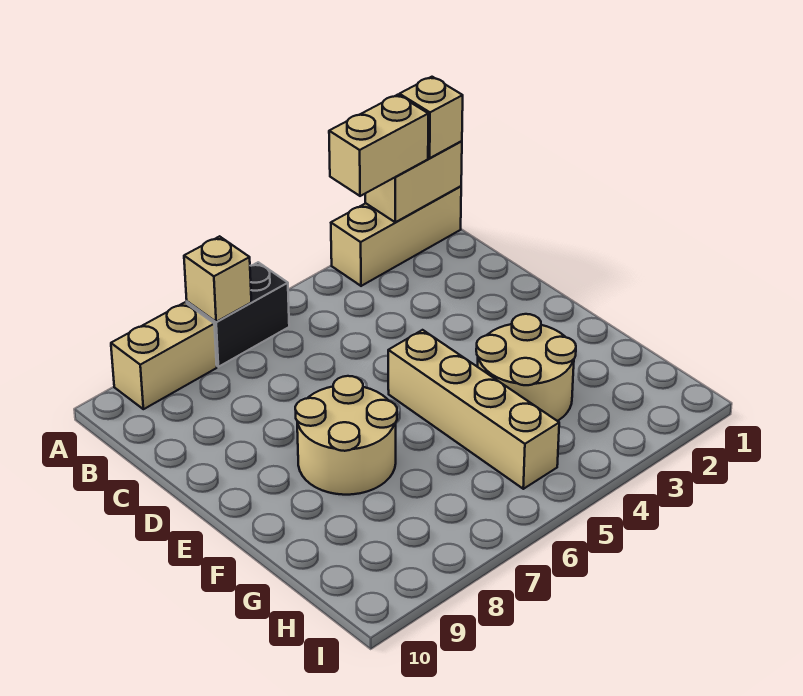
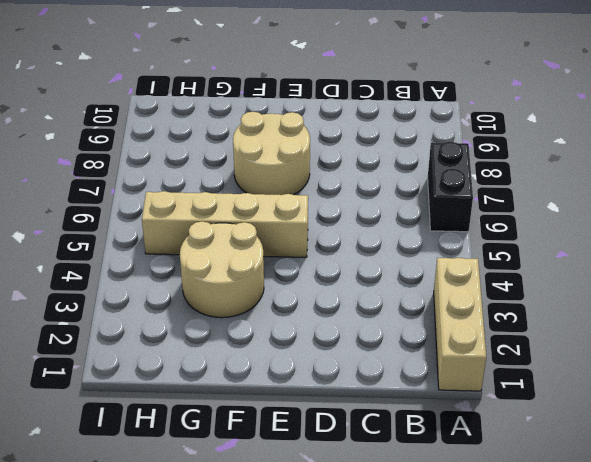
none -> tan brick A8:A9 level 1
none -> tan brick A1:A2 level 2

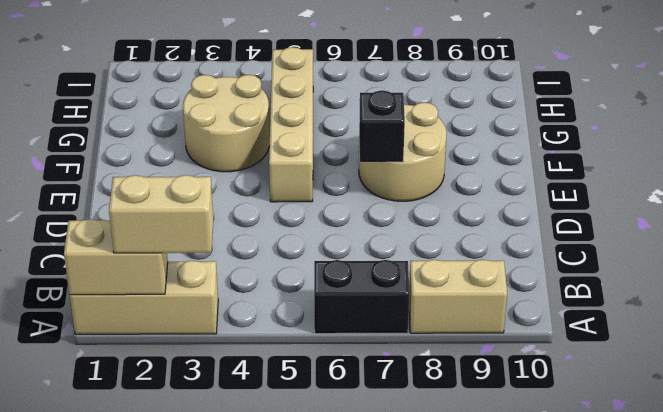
black brick E7 level 2 -> none
none -> tan brick A7 level 2
none -> tan brick A1 level 3

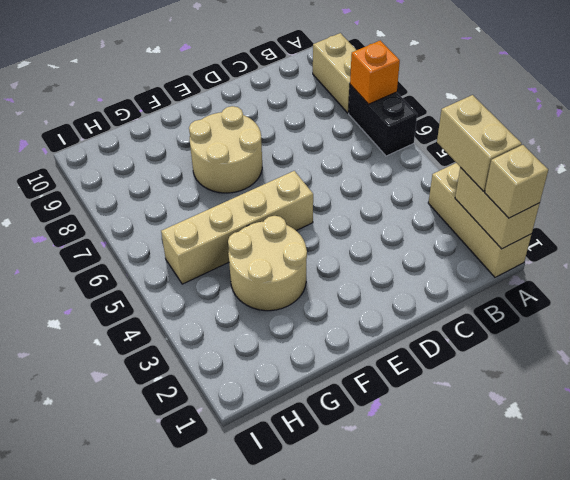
orange brick A7 level 2 -> tan brick A7 level 2

